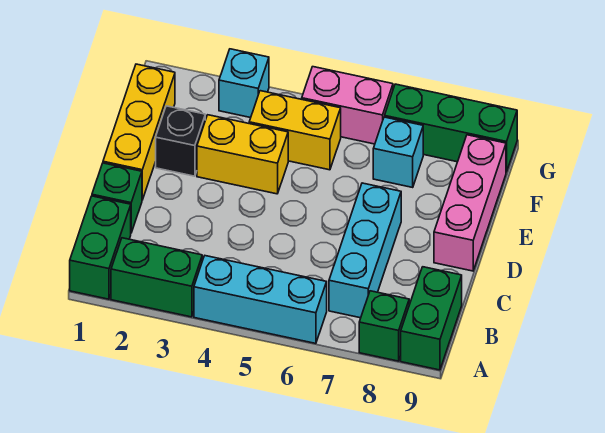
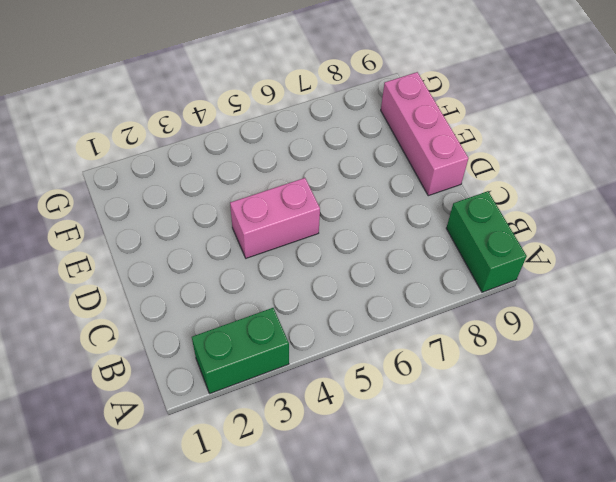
pink brick D4:D5 level 1 -> pink brick G5:G6 level 1
none -> green brick A1:B1 level 1
none -> cyan brick A4:A6 level 1
none -> green brick A8 level 1

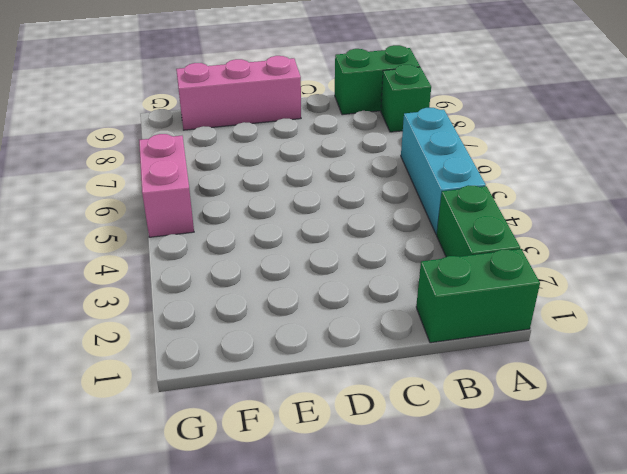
none -> cyan brick B7:D7 level 1
none -> green brick C1 level 1
none -> yellow brick D1:F1 level 1

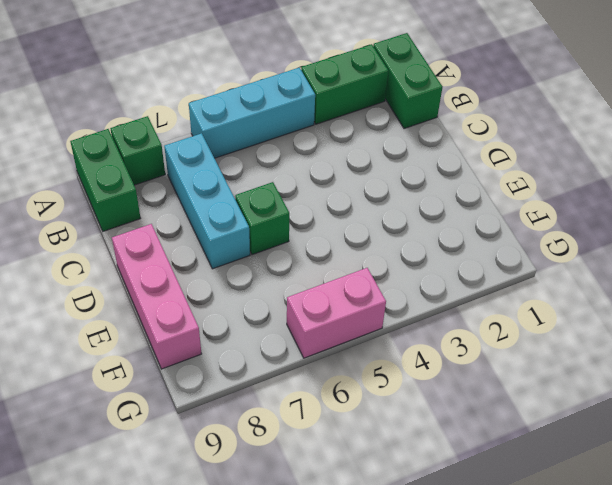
green brick D6 level 1 -> green brick C1 level 1
none -> yellow brick D1:F1 level 1
none -> black brick E2 level 1
none -> yellow brick E3:E4 level 1

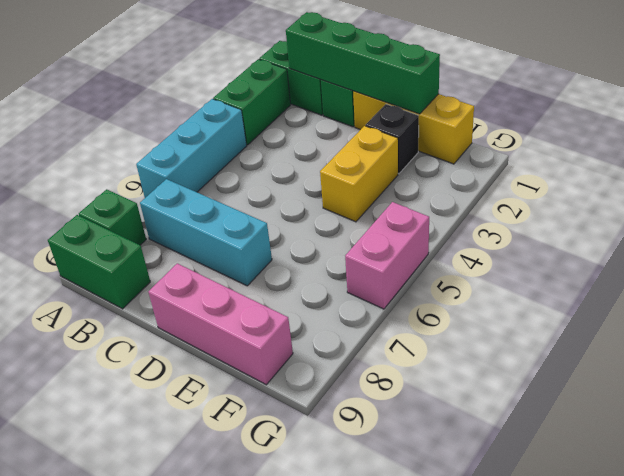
green brick B1:E1 level 2 -> none
none -> yellow brick F4:F5 level 1
none -> cyan brick F7 level 1
none -> cyan brick G3 level 1

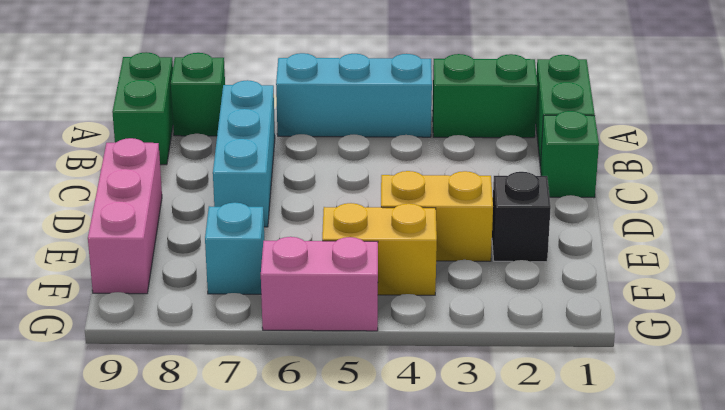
none -> yellow brick D1:F1 level 1
none -> cyan brick G3 level 1
none -> green brick G7:G9 level 1

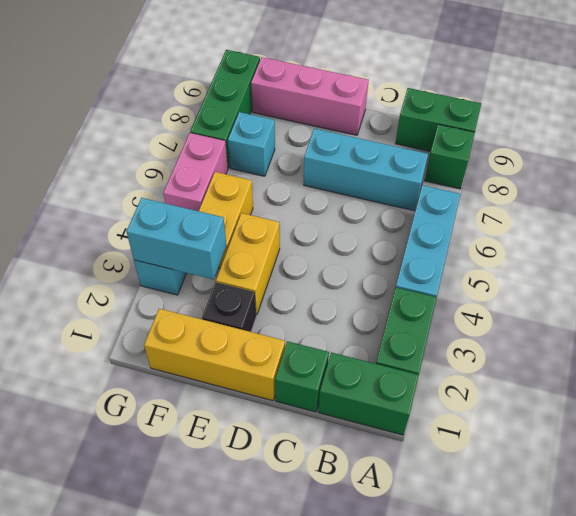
cyan brick F3:G3 level 2 -> none

